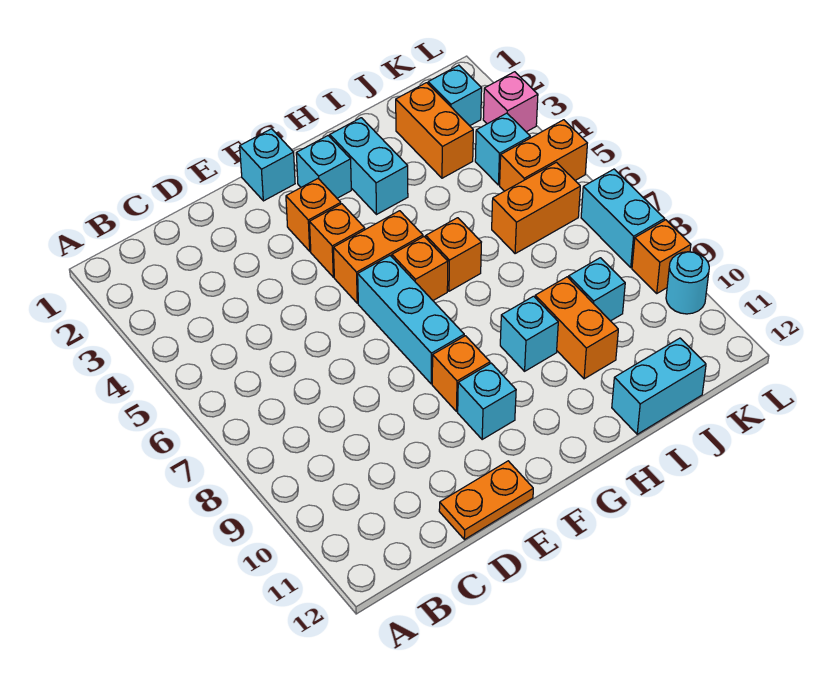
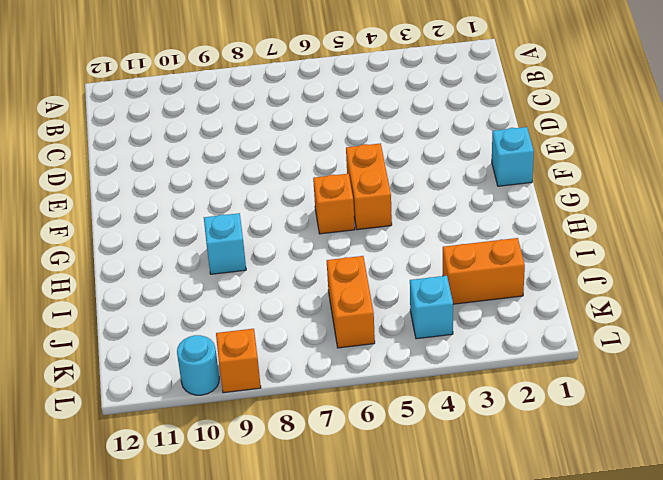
none -> orange plate D12:E12 level 1
none -> orange brick F3 level 1
none -> orange brick F4 level 1

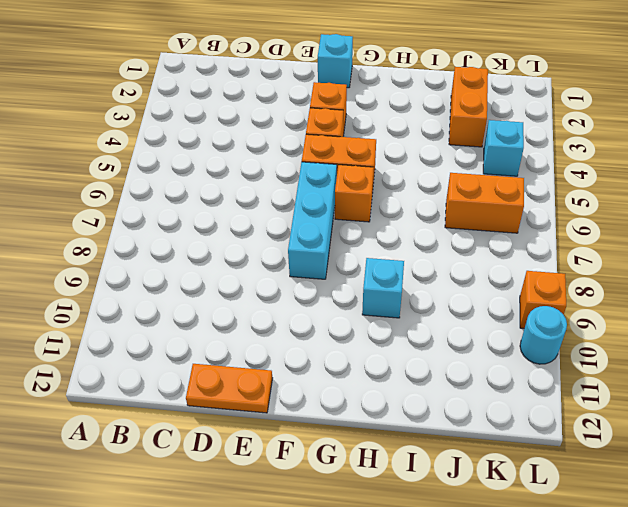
none -> orange brick F9 level 1
none -> cyan brick F10 level 1
none -> cyan brick G2 level 1

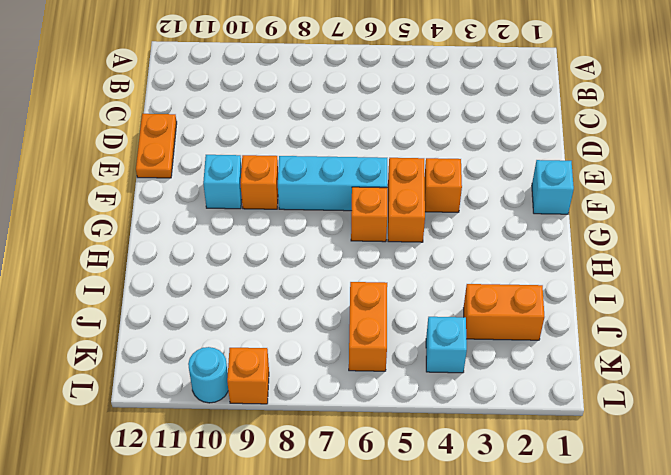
none -> orange brick F3 level 1
none -> cyan brick G2 level 1
none -> cyan brick H2:H3 level 1

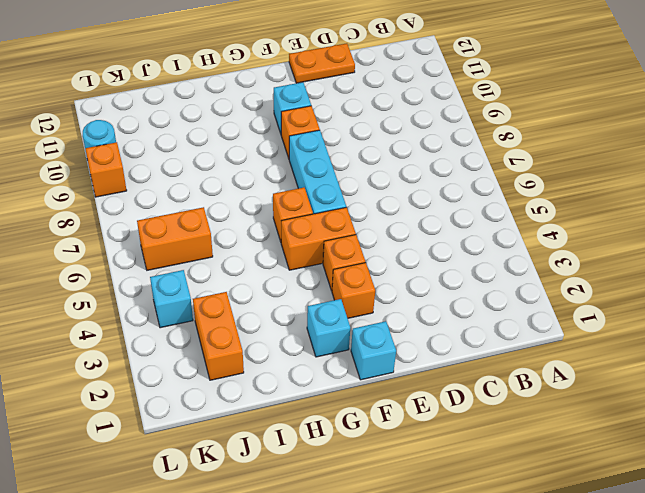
none -> cyan brick H2:H3 level 1
none -> orange brick H6 level 1
none -> cyan brick H9 level 1

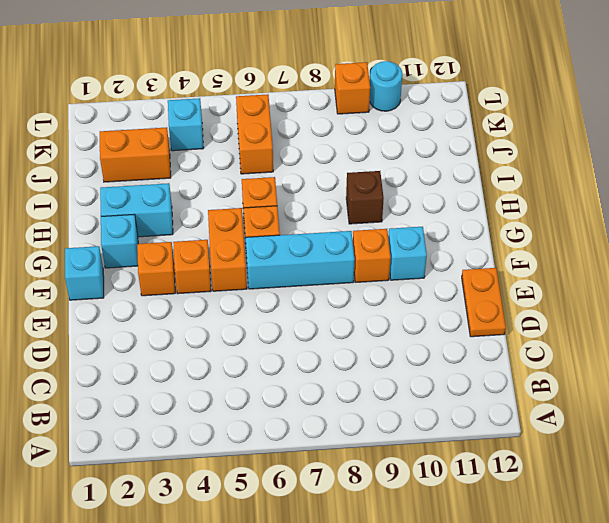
brown brick H9 level 1 -> cyan brick H9 level 1
none -> orange brick I9:I10 level 1
none -> cyan brick I12:J12 level 1
none -> cyan brick J9 level 1

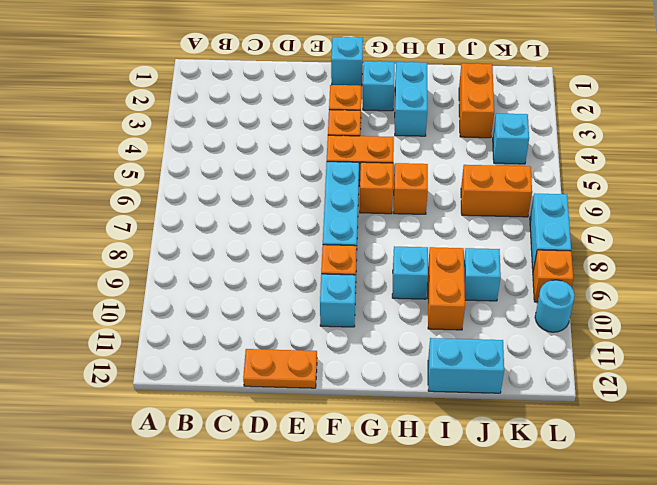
none -> cyan brick K2 level 1
none -> orange brick K5:L5 level 1
none -> pink brick L3 level 1

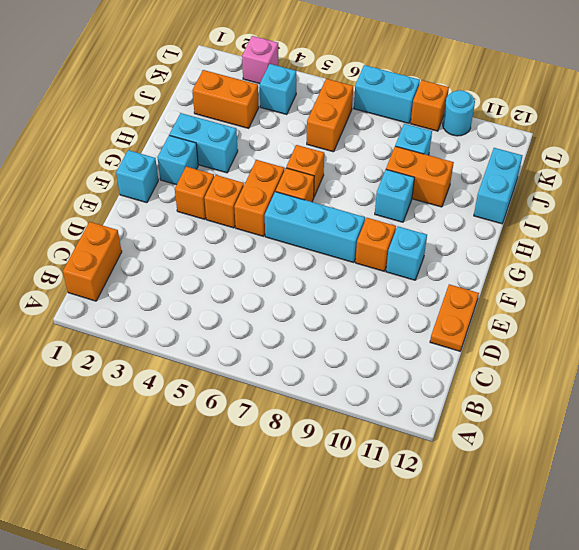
orange brick B1:C1 level 1 -> orange brick K5:L5 level 1
none -> cyan brick K2 level 1

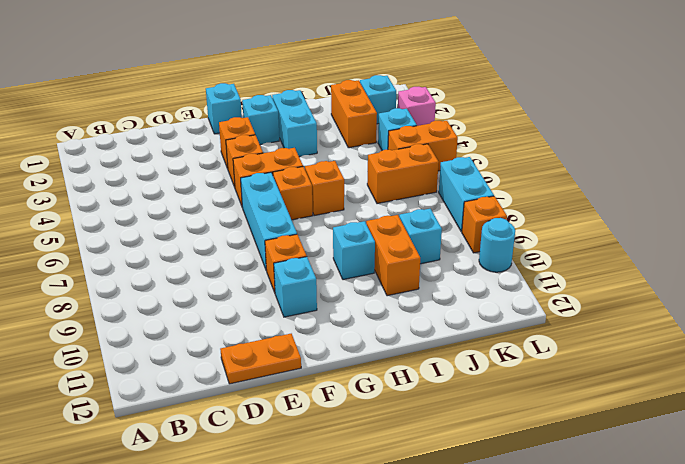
none -> cyan brick I12:J12 level 1

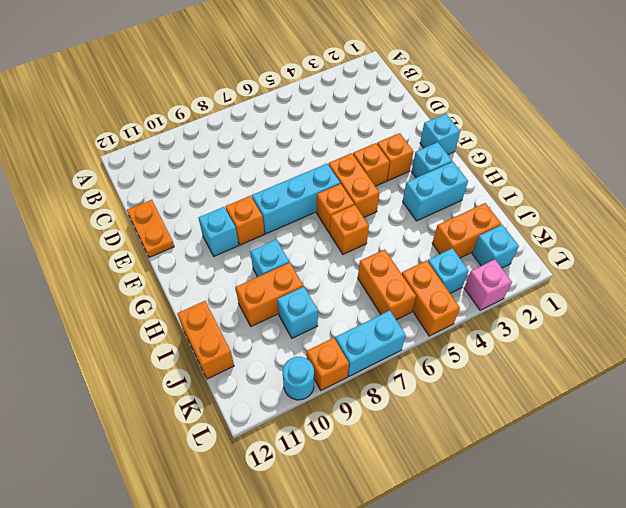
orange brick I12:J12 level 1 -> cyan brick I12:J12 level 1

